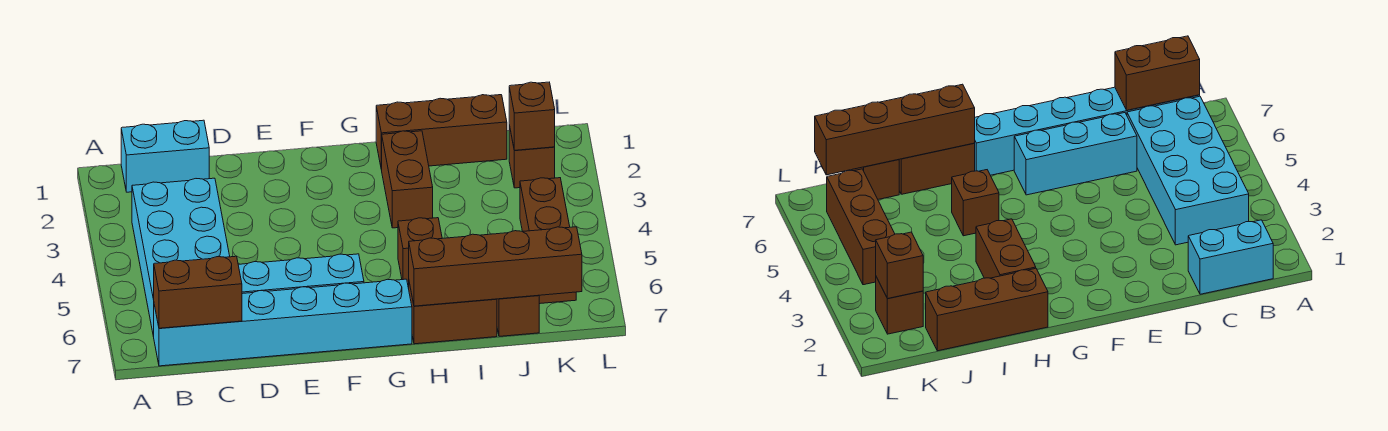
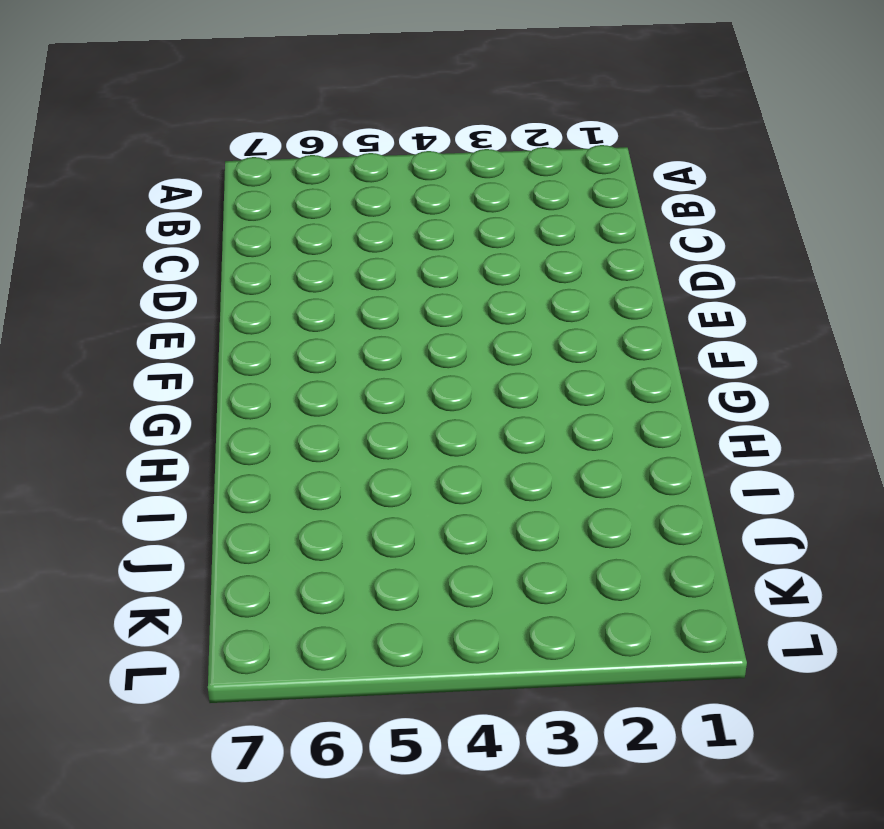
none -> cyan brick B1:C1 level 1
none -> cyan brick B3:C6 level 1
none -> cyan brick B7:G7 level 1

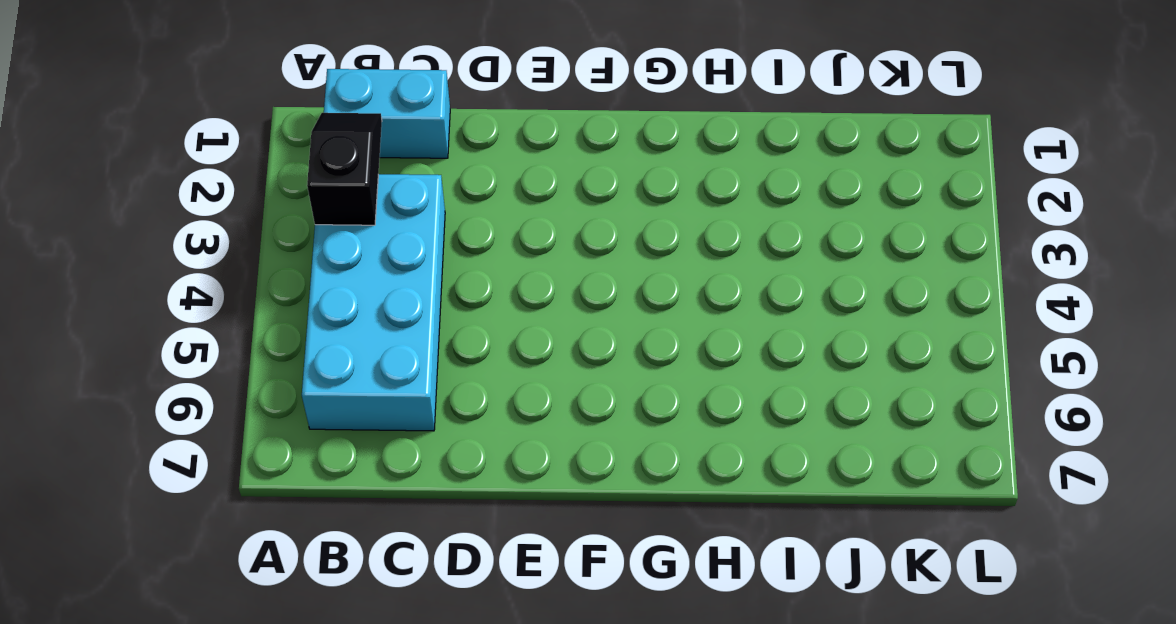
black slope B2:B3 level 2 top 3 -> none
none -> cyan brick B7:G7 level 1
none -> cyan brick D6:F6 level 1
none -> brown brick H1:J1 level 1

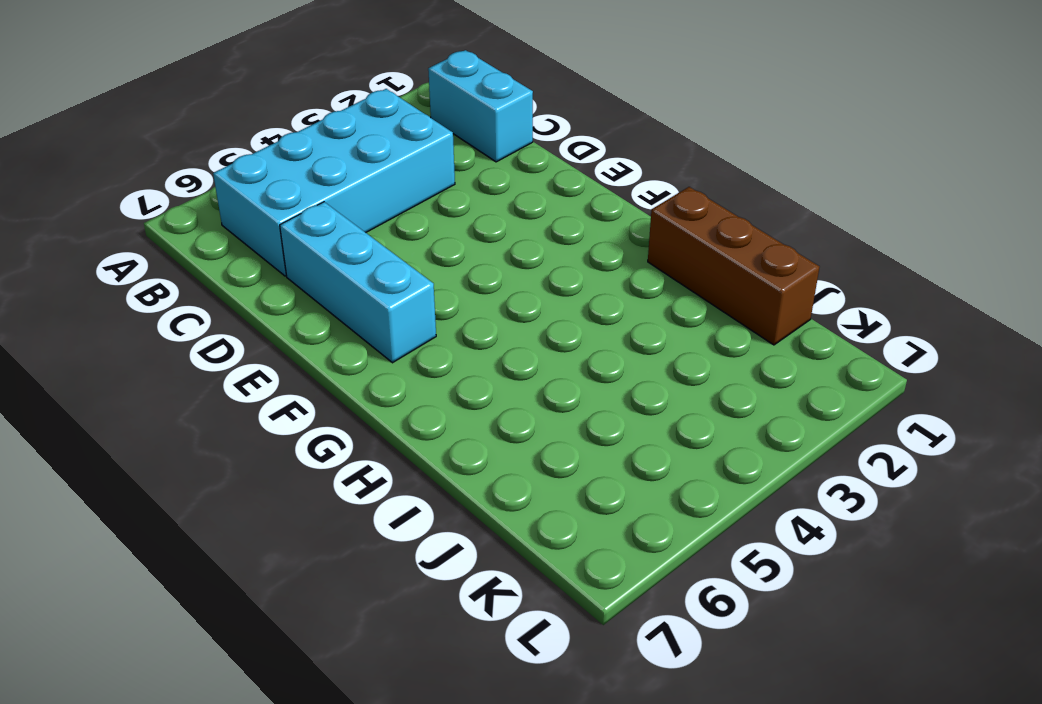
none -> cyan brick B7:G7 level 1
none -> brown brick H2:H3 level 1
none -> brown brick H5 level 1

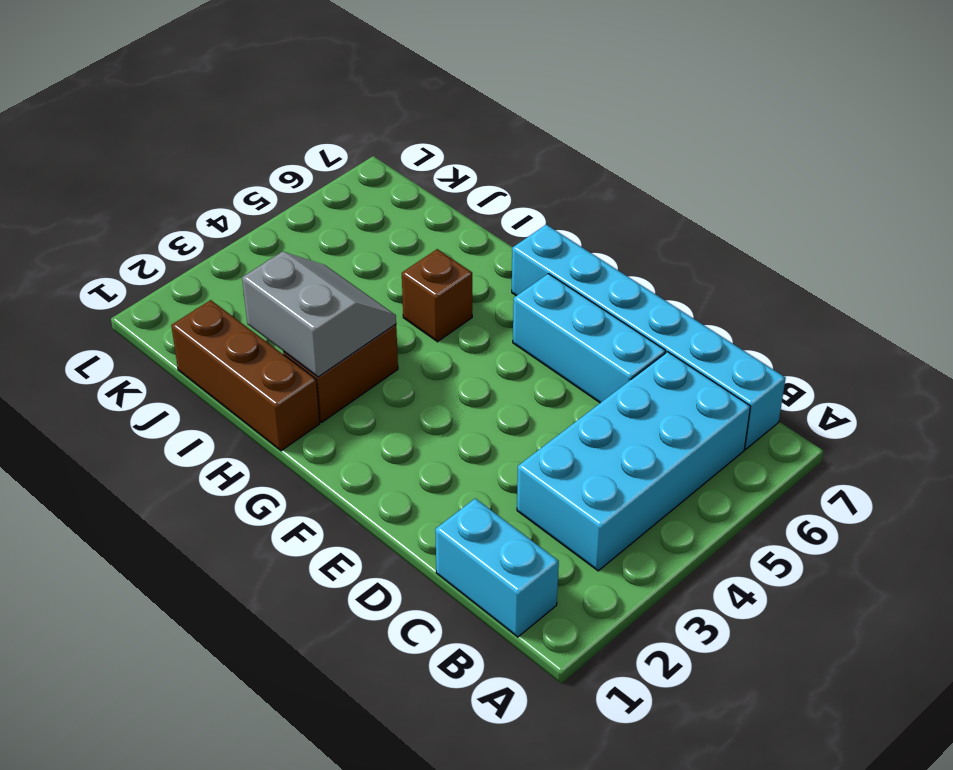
grey slope H2:I3 level 2 top 2 -> none
none -> brown brick H7:I7 level 1
none -> brown brick J7 level 1
none -> brown brick K2 level 1

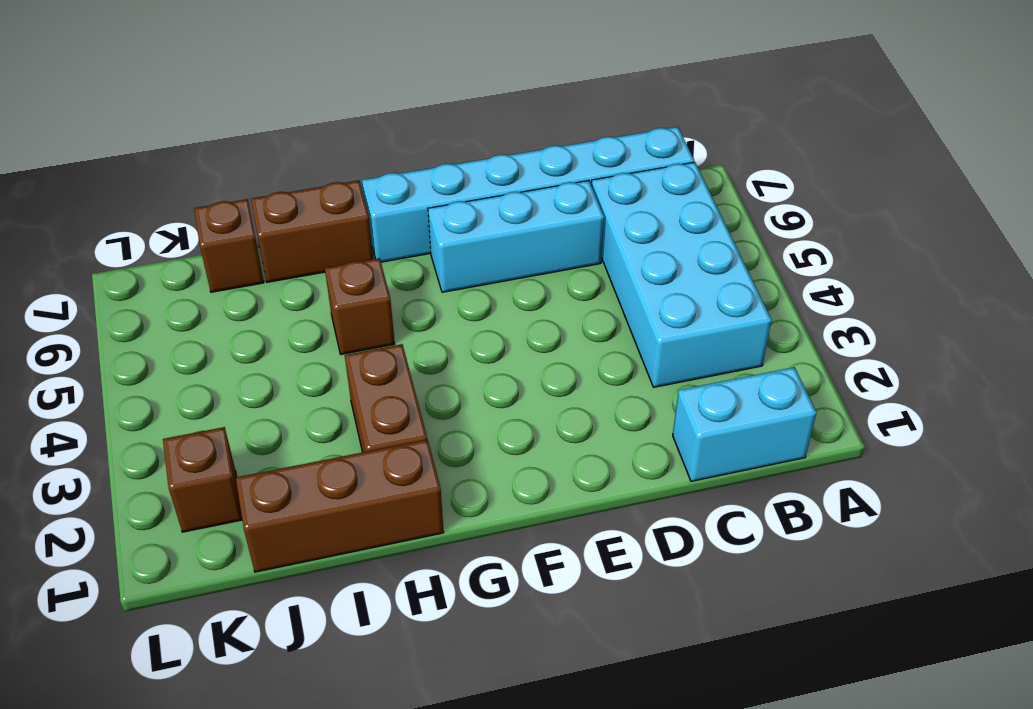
none -> brown brick K4:K6 level 1
none -> brown brick B7:C7 level 2
none -> brown brick H7:K7 level 2

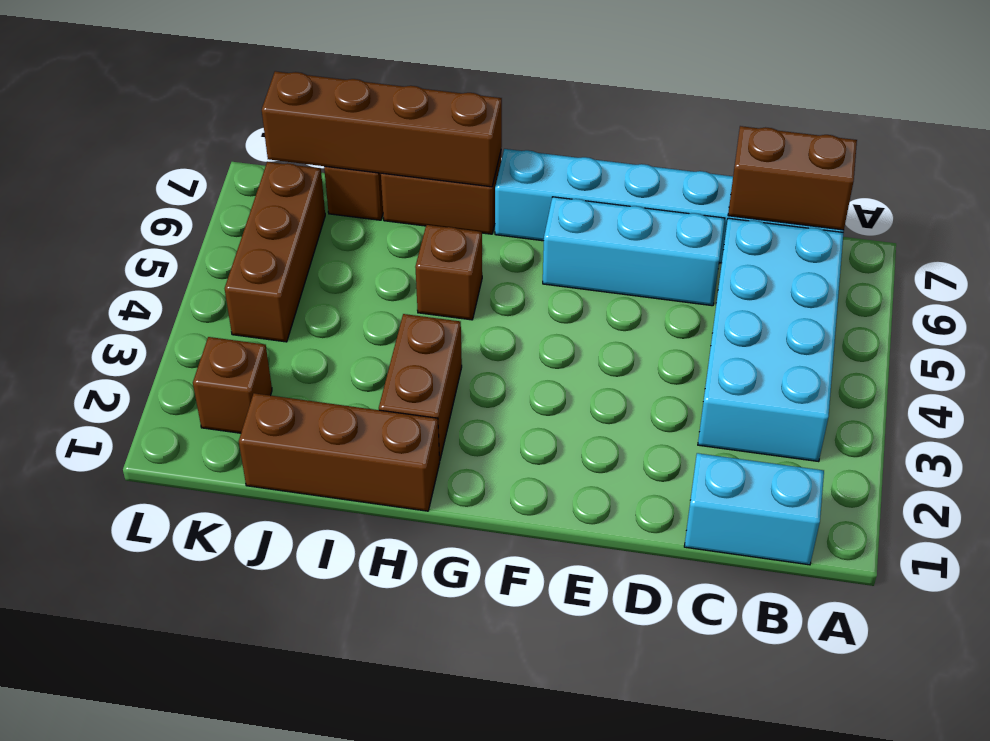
none -> brown brick K2 level 2

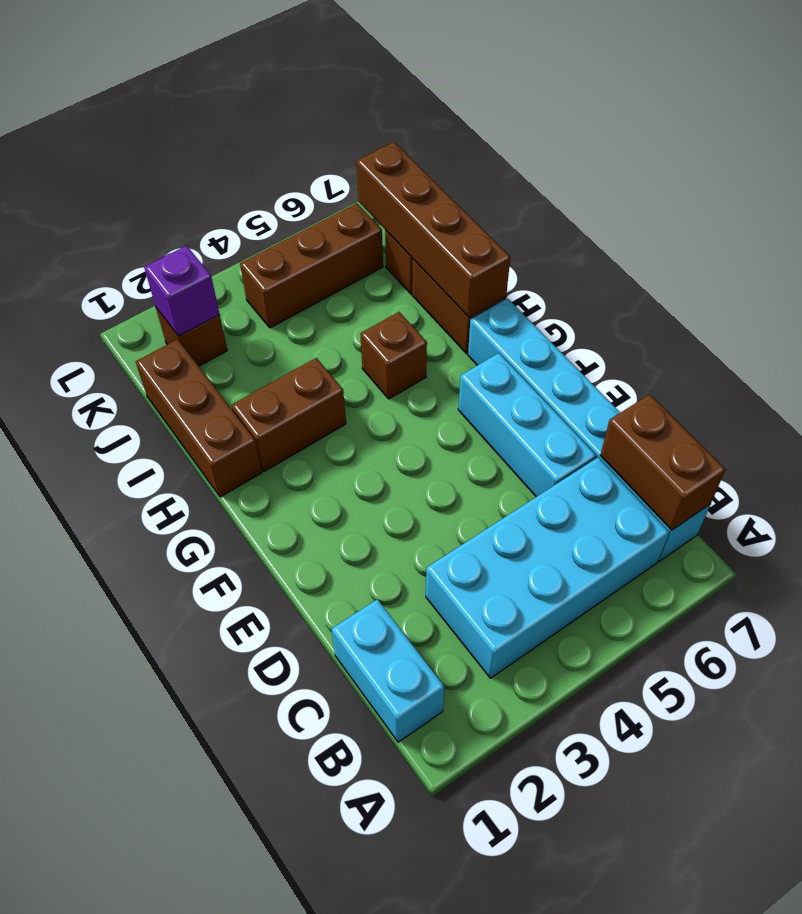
purple brick K2 level 2 -> brown brick K2 level 2

